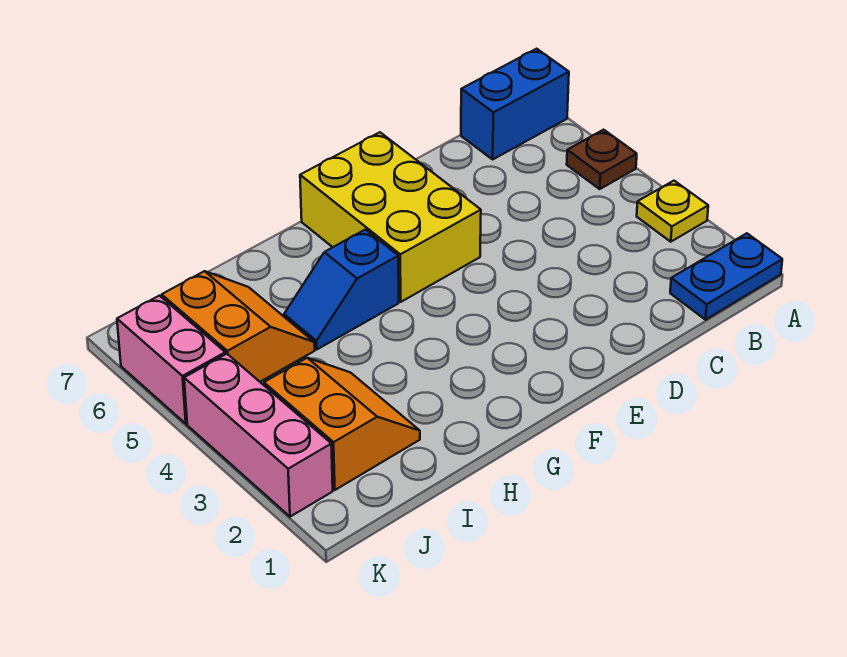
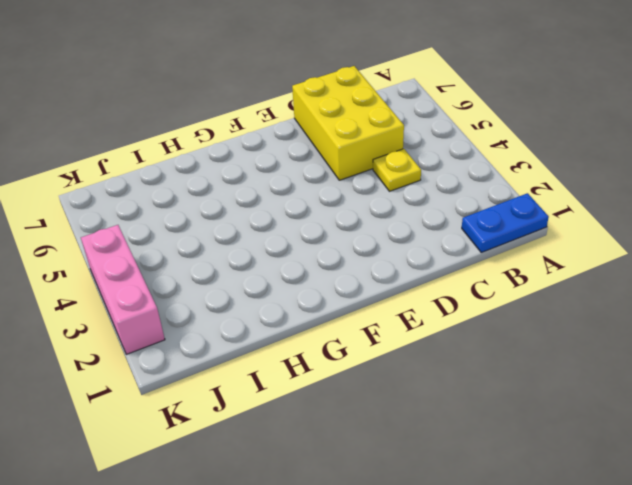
yellow plate C4 level 1 -> yellow plate A3 level 1
yellow brick C5:D7 level 1 -> yellow brick E5:F7 level 1
none -> brown plate A5 level 1
none -> blue brick A7:B7 level 1

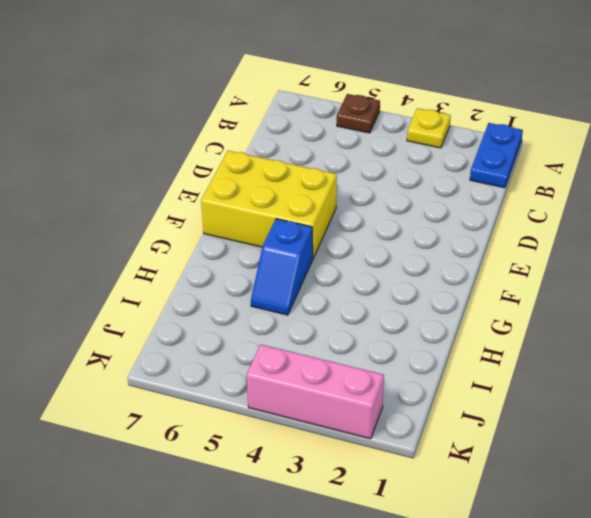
none -> blue brick A7:B7 level 1
none -> orange slope I2:J3 level 1 top J

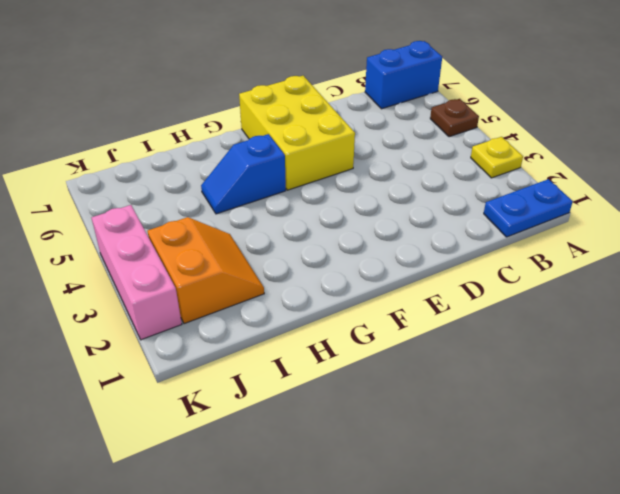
none -> orange slope I5:J6 level 1 top J
none -> pink brick K5:K6 level 1

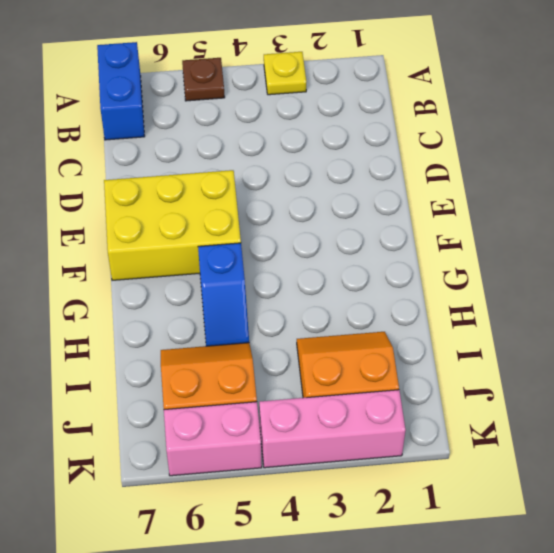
none -> blue plate A1:B1 level 1

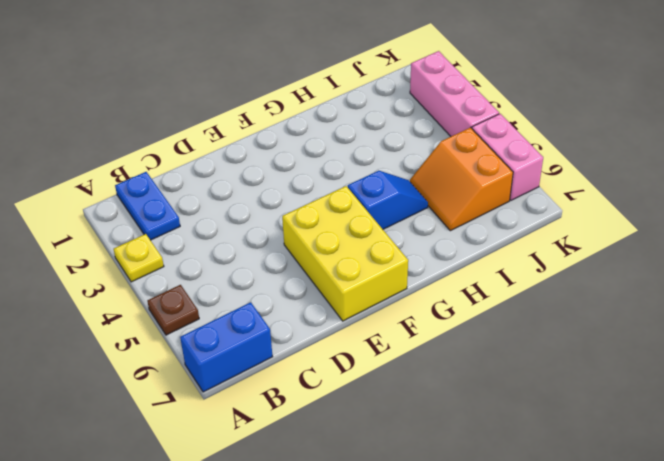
blue plate B1:B2 level 1 -> blue plate A1:B1 level 1
none -> orange slope I2:J3 level 1 top J

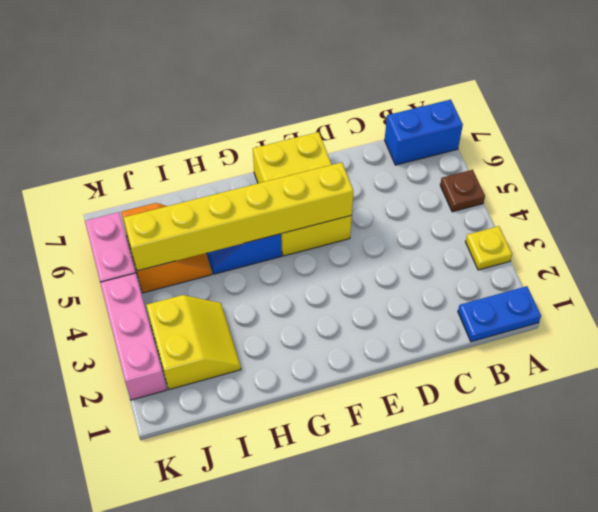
yellow brick E5:J5 level 2 -> none
yellow slope I2:J3 level 1 top J -> orange slope I2:J3 level 1 top J

